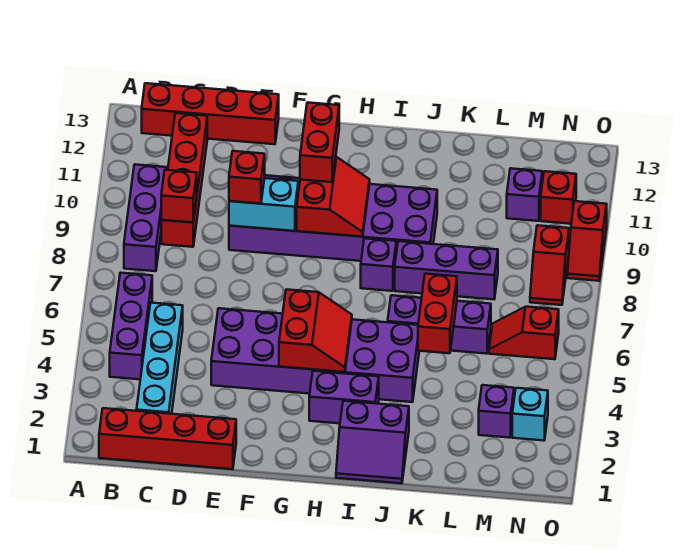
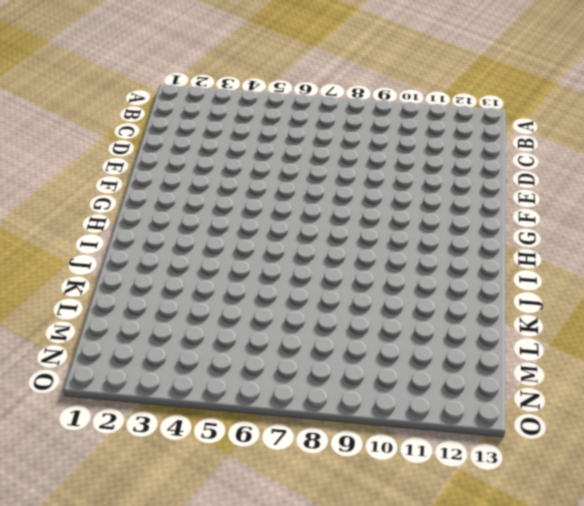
none -> red brick B1:E1 level 1
none -> purple brick B4:B6 level 1
none -> purple brick B8:B10 level 1

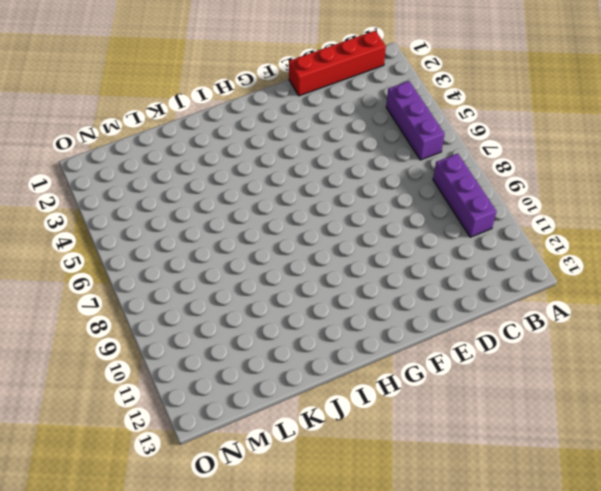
none -> red brick B13:E13 level 1
none -> cyan brick C2:C5 level 1
none -> red brick C9:C12 level 1

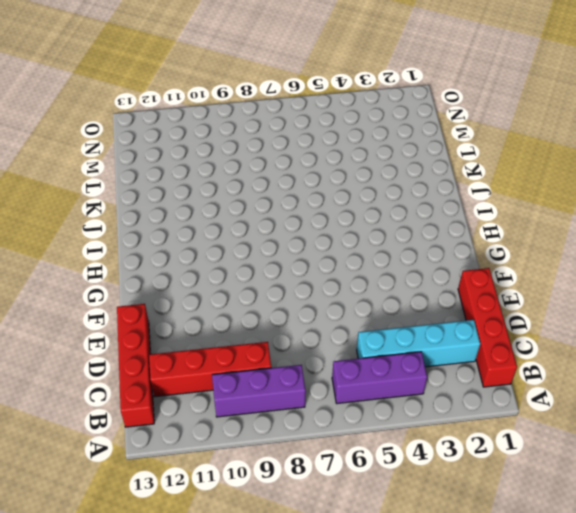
none -> purple brick E4:J5 level 1
none -> purple brick E9:J10 level 1
none -> purple brick H3:I3 level 1

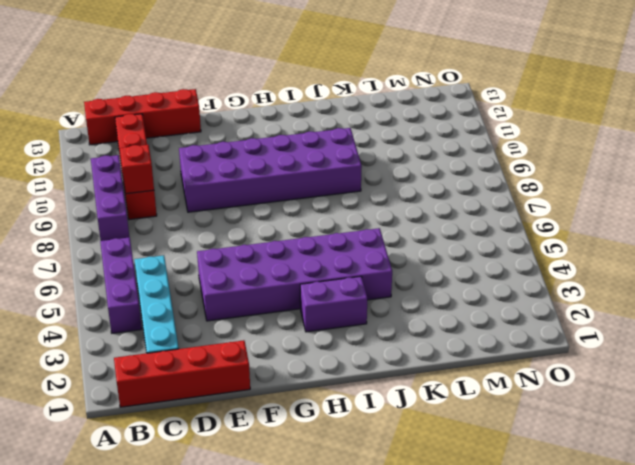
none -> purple slope I1:J2 level 1 top 2
none -> purple brick I8 level 1
none -> purple brick J6:L6 level 1

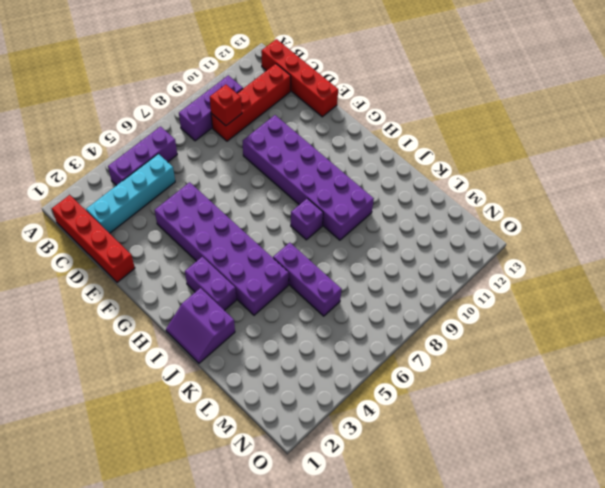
none -> purple brick J8:L8 level 1
none -> purple brick M3 level 1
none -> red slope M6:N6 level 1 top N

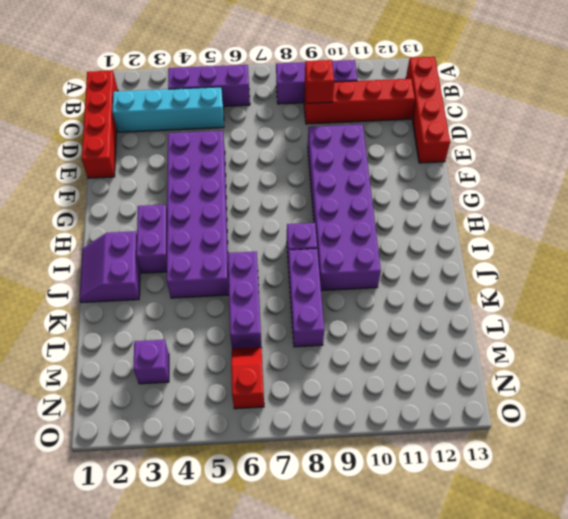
none -> purple brick M11 level 1
none -> cyan brick N3 level 1
none -> red slope N8:N9 level 1 top 9

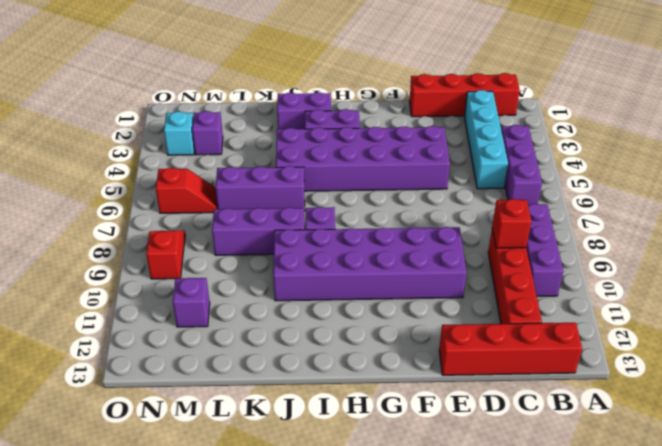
none -> red brick N11 level 1
none -> red slope O9:O10 level 1 top 10
none -> cyan brick E9:F9 level 2

